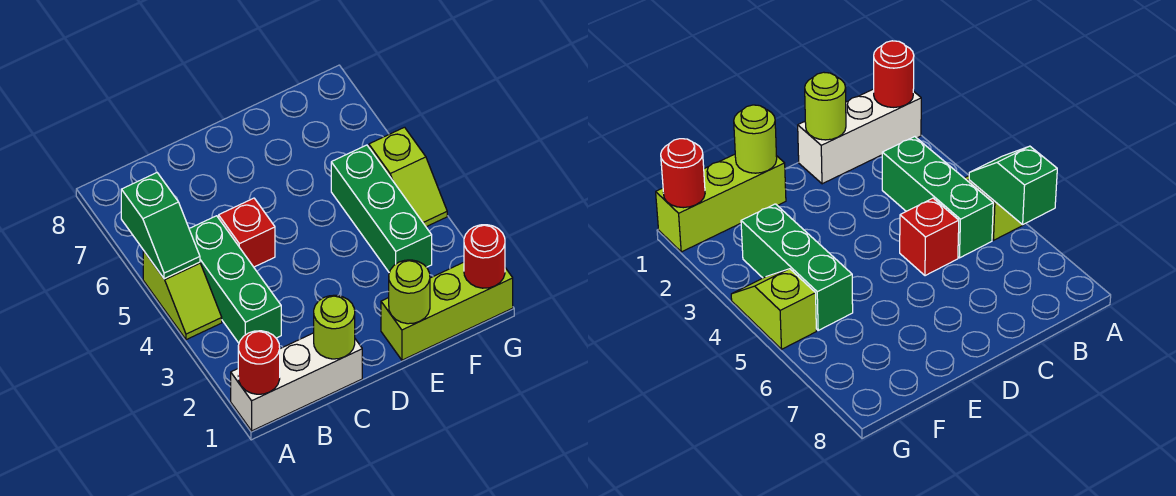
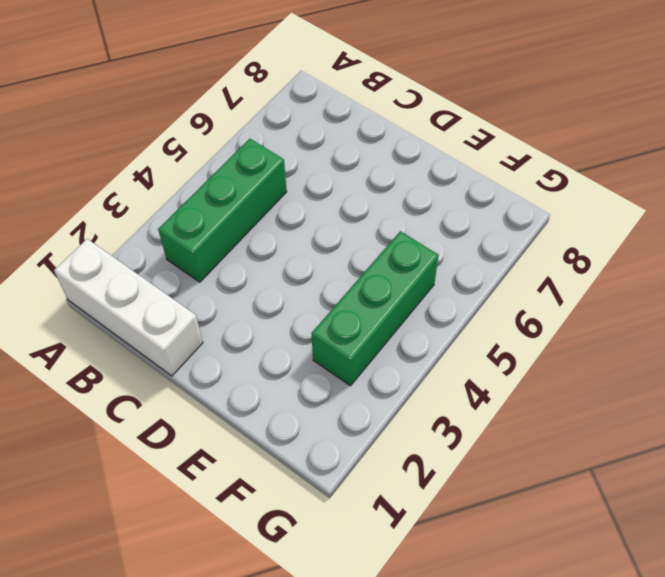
none -> lime slope A4:A5 level 1 top 5
none -> red brick C5 level 1
none -> lime brick E1:G1 level 1

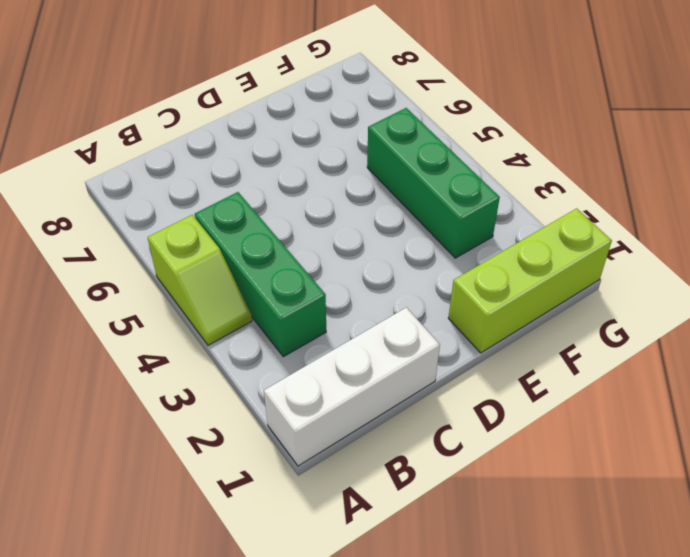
none -> red brick C5 level 1
none -> lime slope G4:G5 level 1 top 5
none -> red round brick A1 level 2

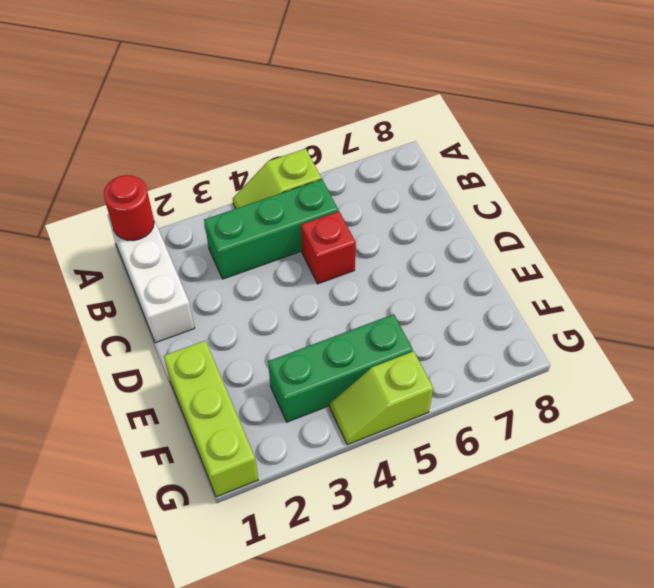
none -> green slope A5:A6 level 2 top 6
none -> lime round brick C1 level 2
none -> lime round brick E1 level 2

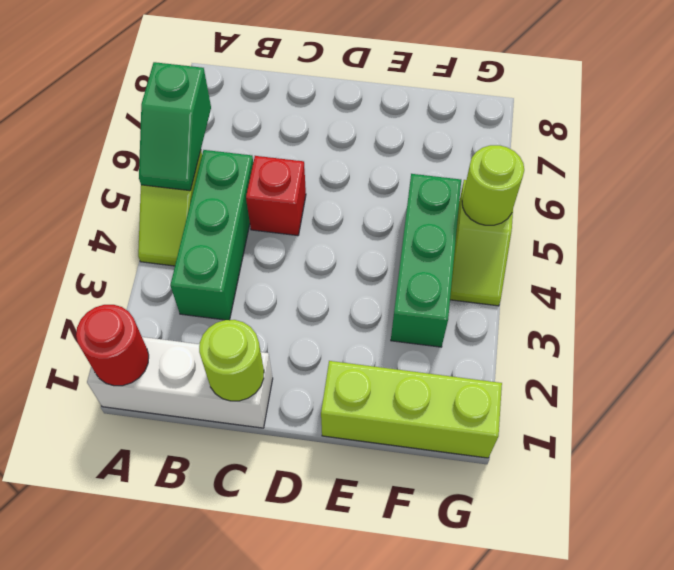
lime round brick G5 level 2 -> lime round brick E1 level 2
none -> red round brick G1 level 2

